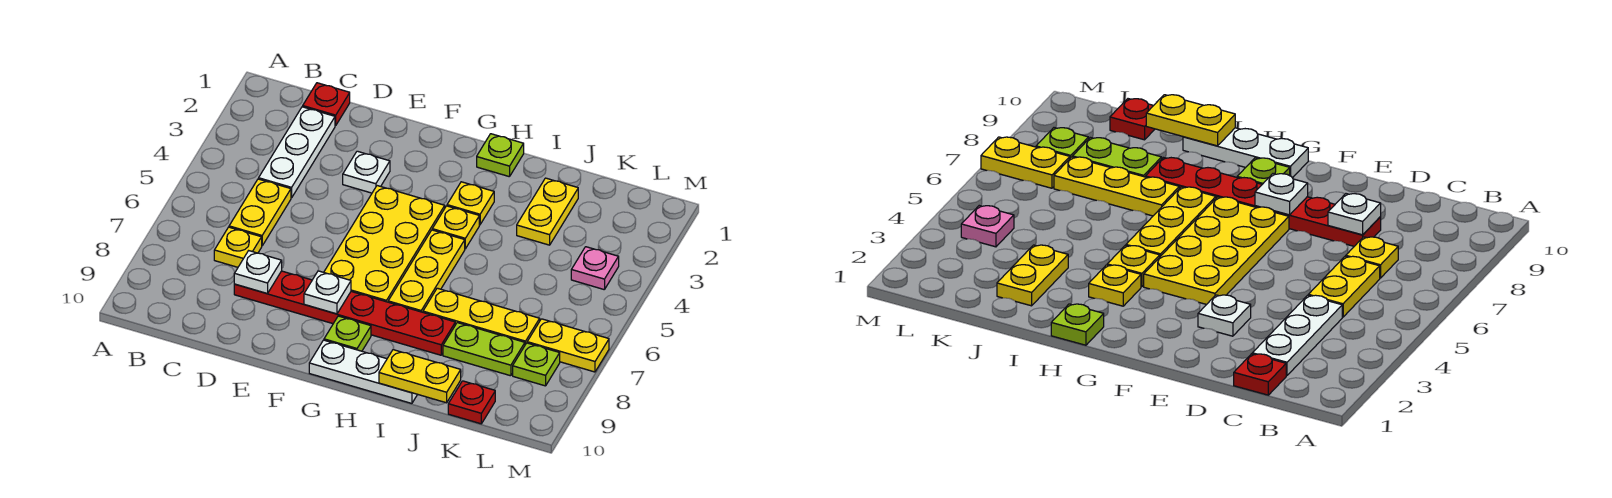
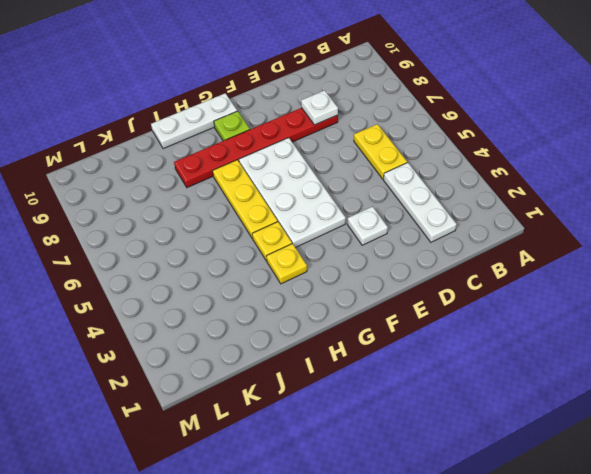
white plate F4:G7 level 1 -> yellow plate F4:G7 level 1
none -> red plate C1 level 1
none -> yellow plate C7 level 1
none -> lime plate H1 level 1

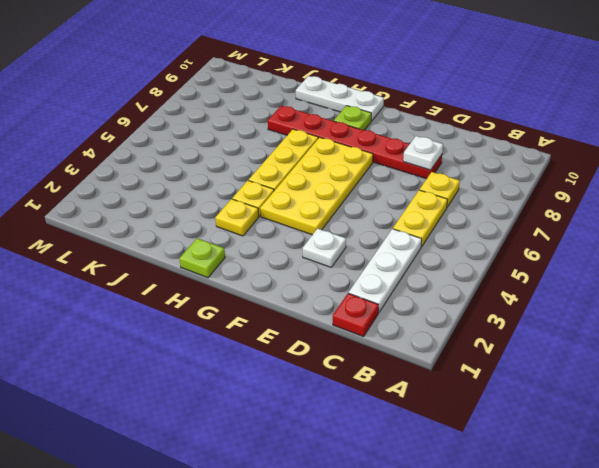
none -> yellow plate I7:K7 level 1
none -> yellow plate J2:J3 level 1
none -> lime plate J8:K8 level 1

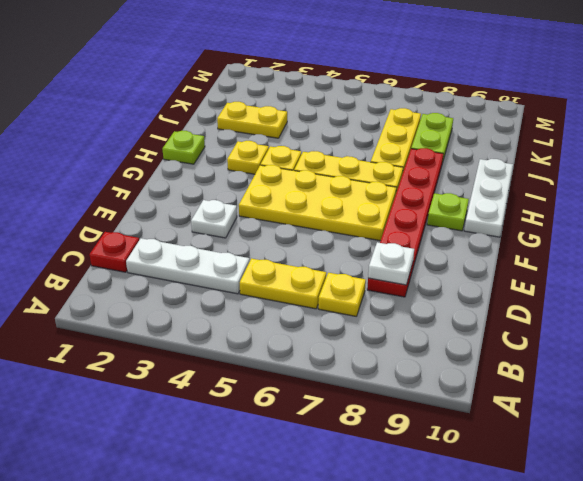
none -> red plate K10 level 1
none -> pink plate L4 level 1
none -> yellow plate L7:M7 level 1

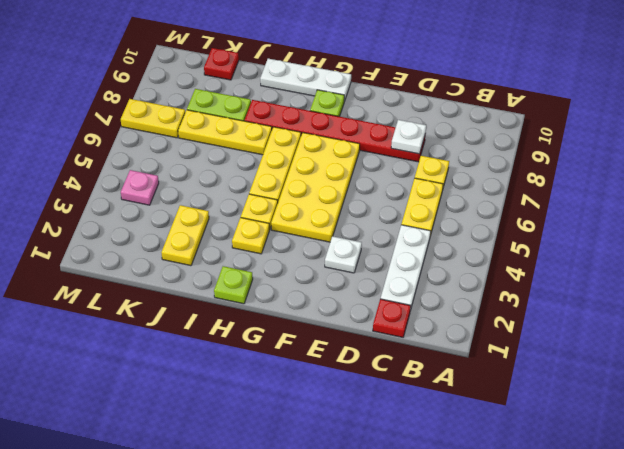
none -> lime plate L8 level 1
none -> white plate F8 level 2
none -> yellow plate I10:J10 level 2

